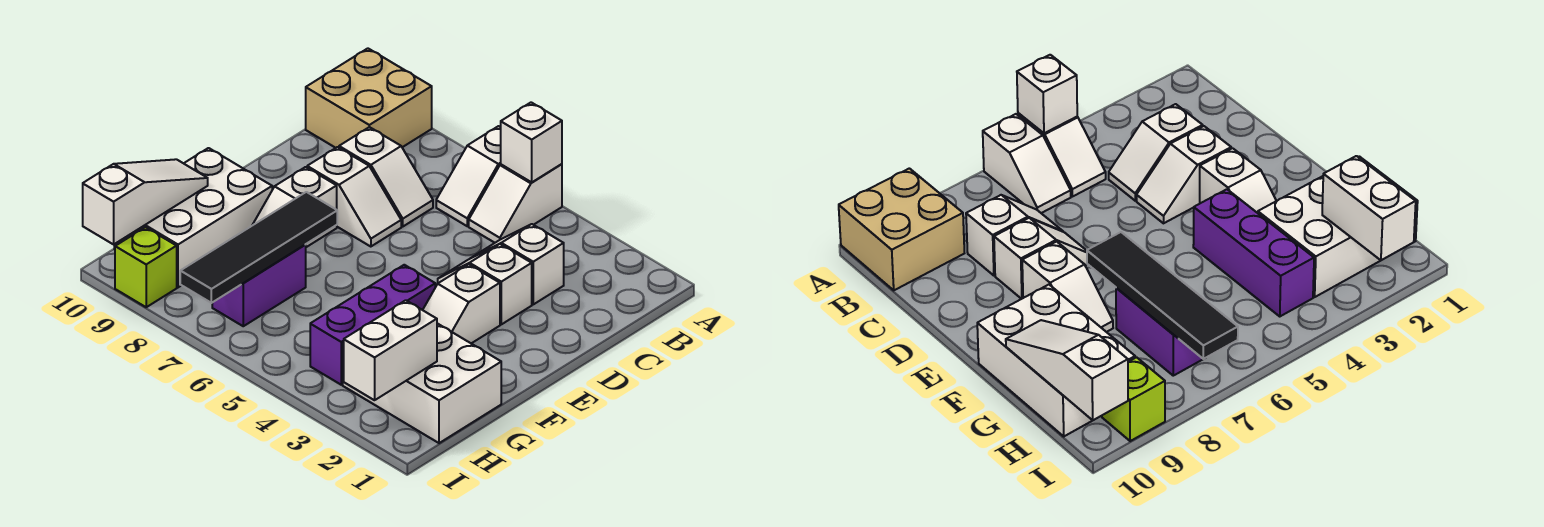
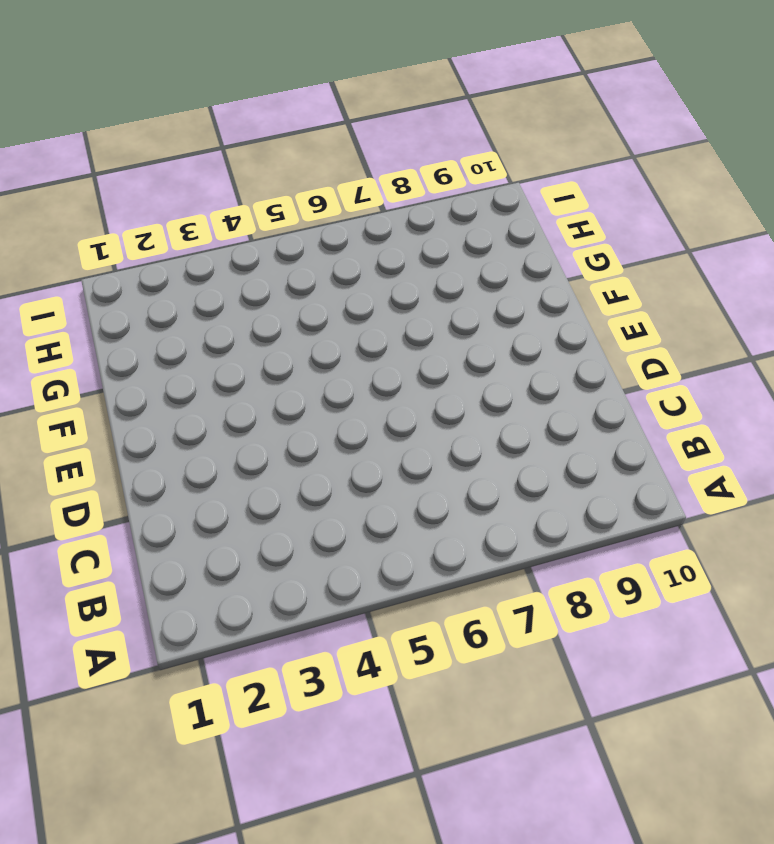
none -> white slope A5:B5 level 1 top A
none -> white slope A6:B6 level 1 top A
none -> tan brick A9:B10 level 1

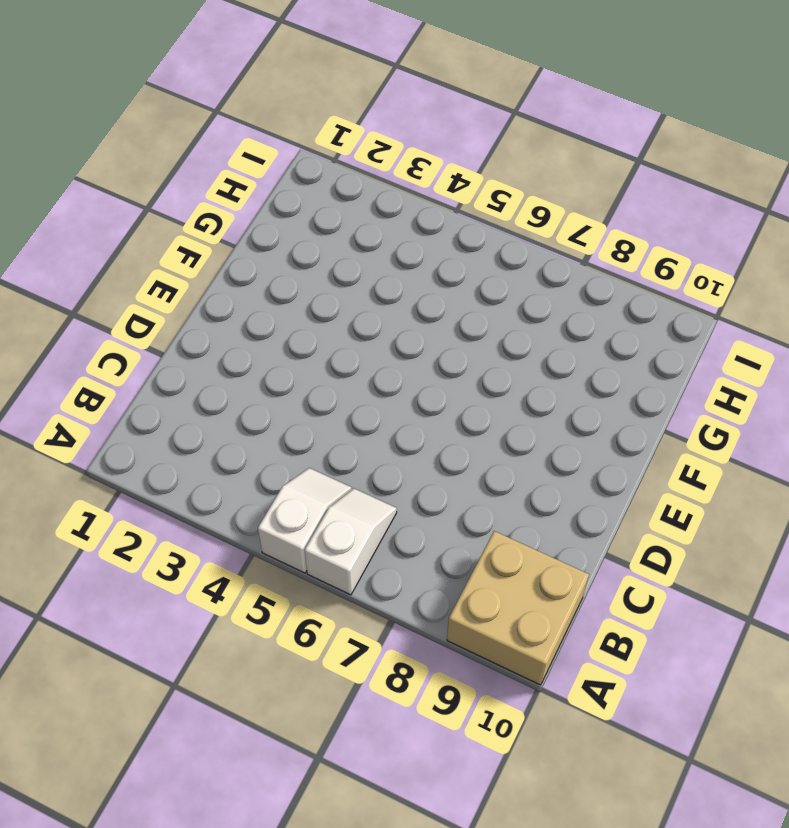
none -> white slope C3:C4 level 1 top 3
none -> white slope C7:C8 level 1 top 8
none -> white slope D3:D4 level 1 top 3

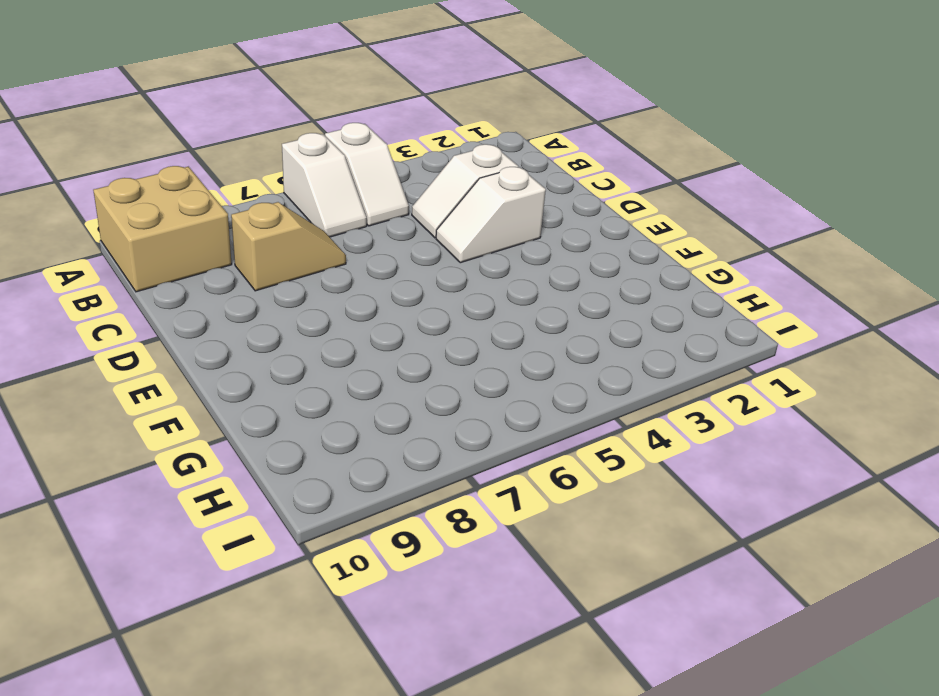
tan slope C7:C8 level 1 top 8 -> white slope C7:C8 level 1 top 8
none -> white slope D7:D8 level 1 top 8
none -> white slope E3:F3 level 1 top E
none -> white slope E8:F8 level 1 top E

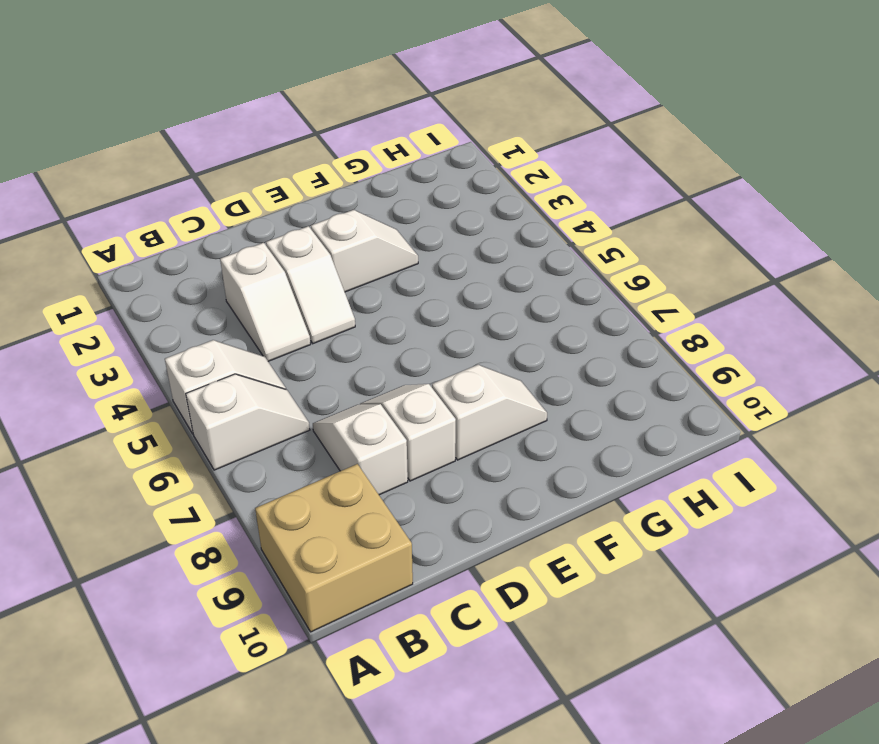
none -> purple brick F4:H4 level 1
none -> white brick F9:H10 level 1
none -> white brick G1:H3 level 1

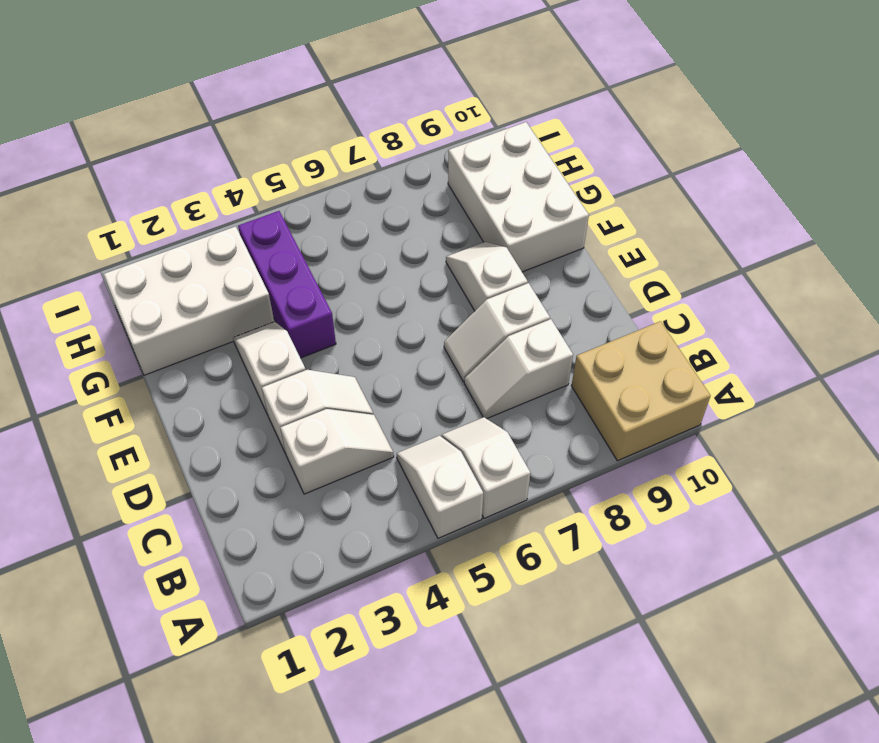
none -> purple brick G7:H7 level 1
none -> lime brick I9 level 1
none -> white brick A5 level 2

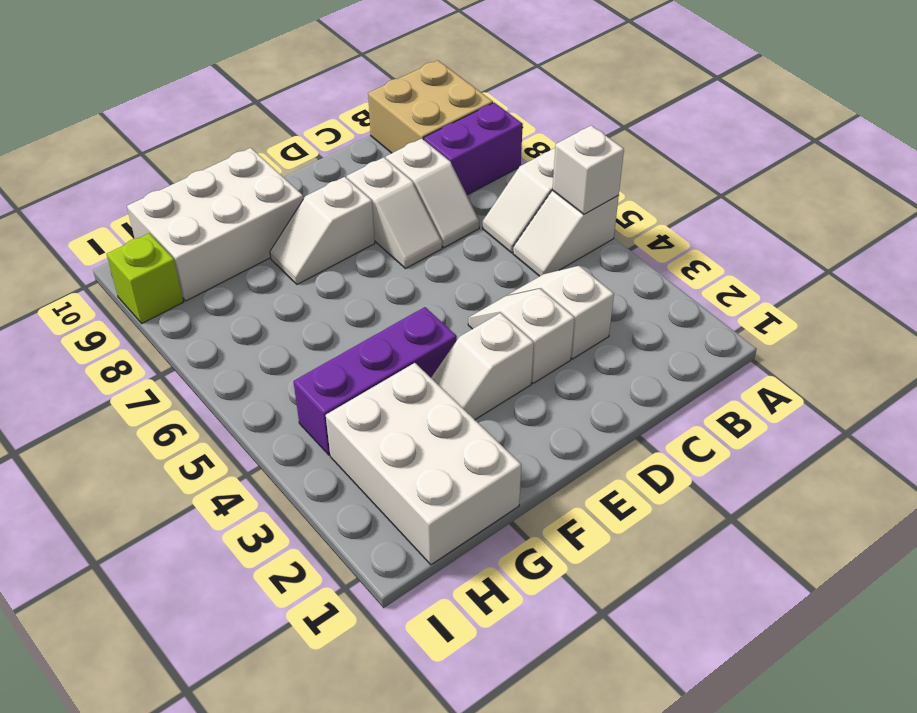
purple brick A8:B8 level 1 -> purple brick G7:H7 level 1
none -> black tile F7:I7 level 2
none -> white slope G10:I10 level 2 top I
none -> white brick H2:I2 level 2

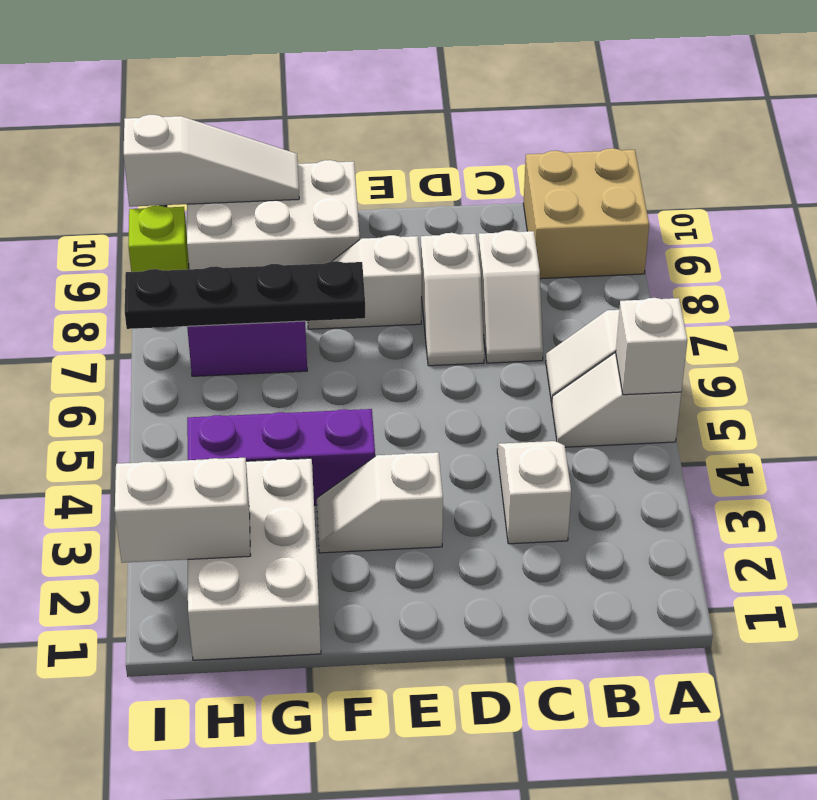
black plate F7:I7 level 2 -> black tile F7:I7 level 2
none -> white slope D3:D4 level 1 top 3

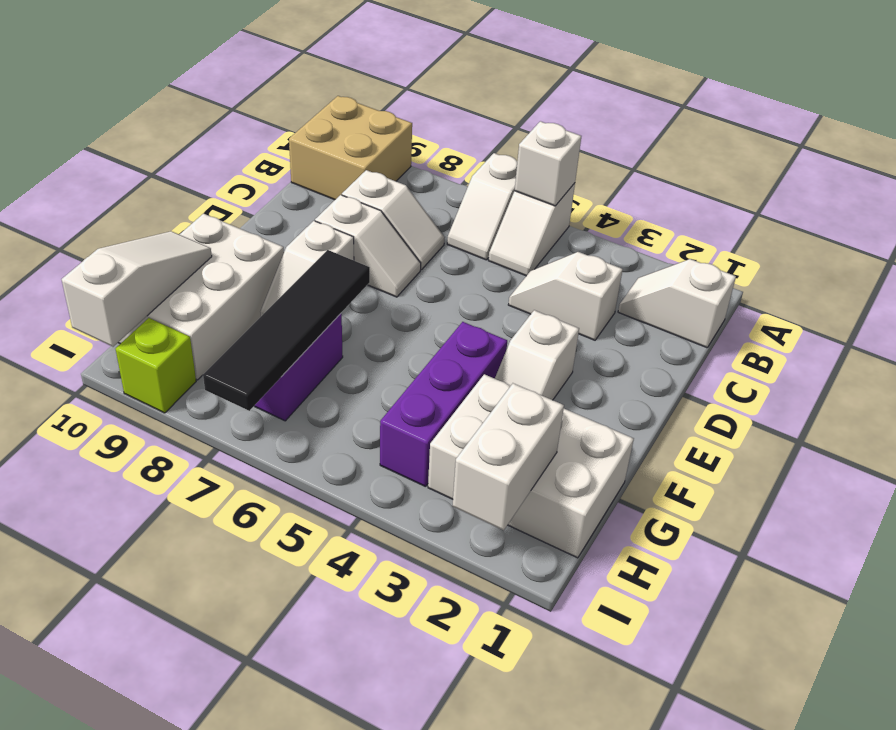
white slope B1:B2 level 1 top 1 -> white slope D3:D4 level 1 top 3

